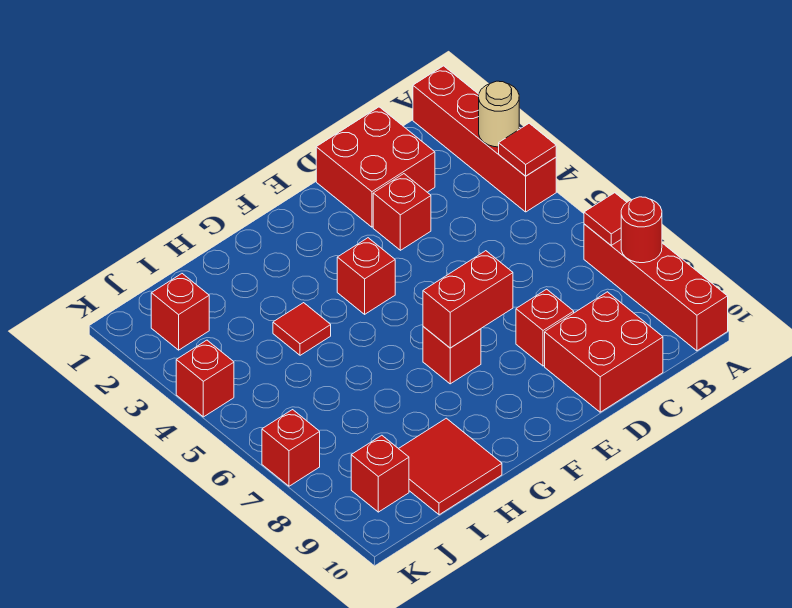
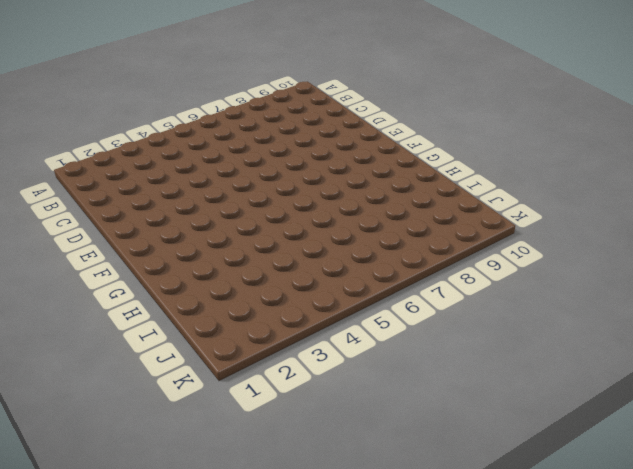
none -> red brick A1:A4 level 1
none -> red brick A7:A10 level 1
none -> red brick C1:D2 level 1

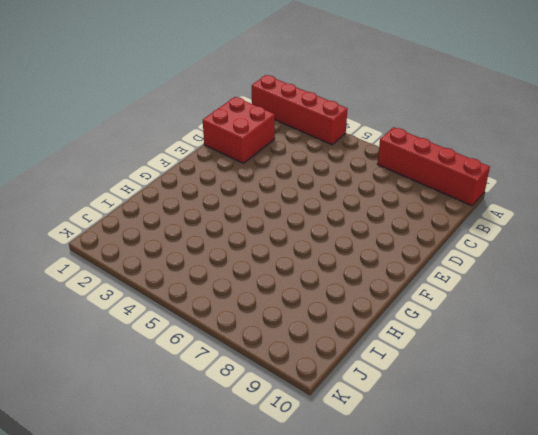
none -> red brick C9:D10 level 1
none -> red brick D3 level 1
none -> red brick D8 level 1

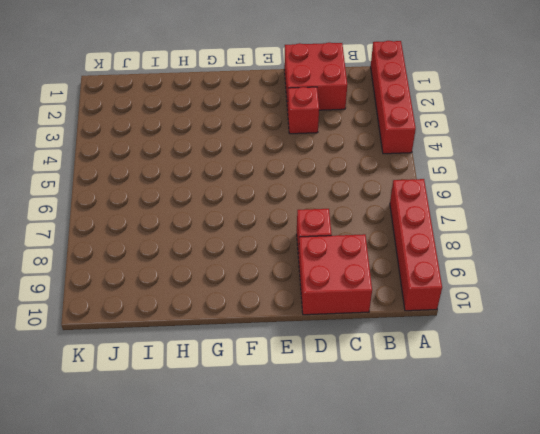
none -> red brick F4 level 1
none -> red brick F7 level 1
none -> red tile H4 level 1

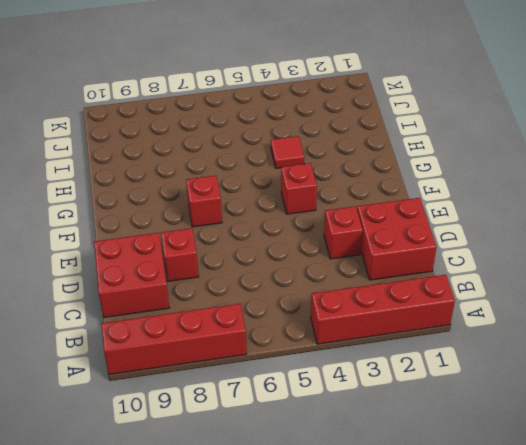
none -> red tile H9:I10 level 1
none -> red brick J2 level 1
none -> red brick J9 level 1

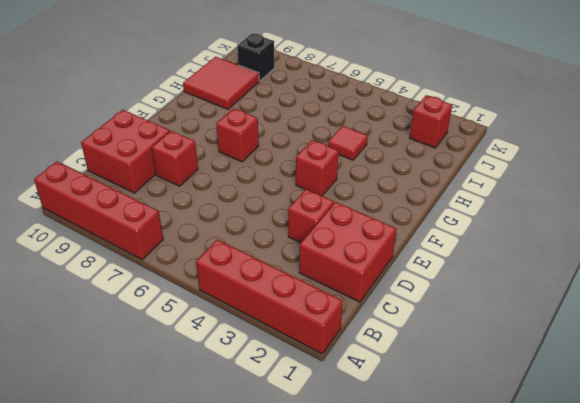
black brick J9 level 1 -> red brick J9 level 1
none -> red brick K4 level 1
none -> red brick K7 level 1
none -> tan round brick A3 level 2

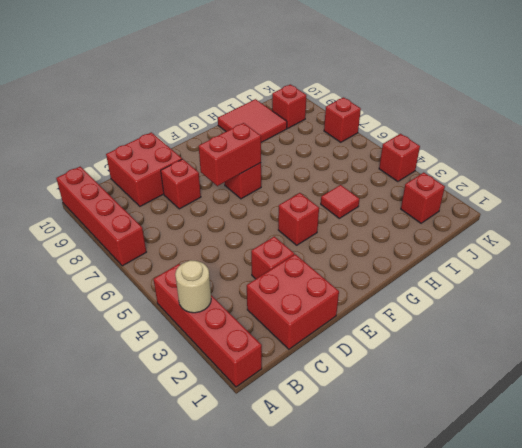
none -> red tile A4 level 2
none -> red tile A7 level 2
none -> red round brick A8 level 2

